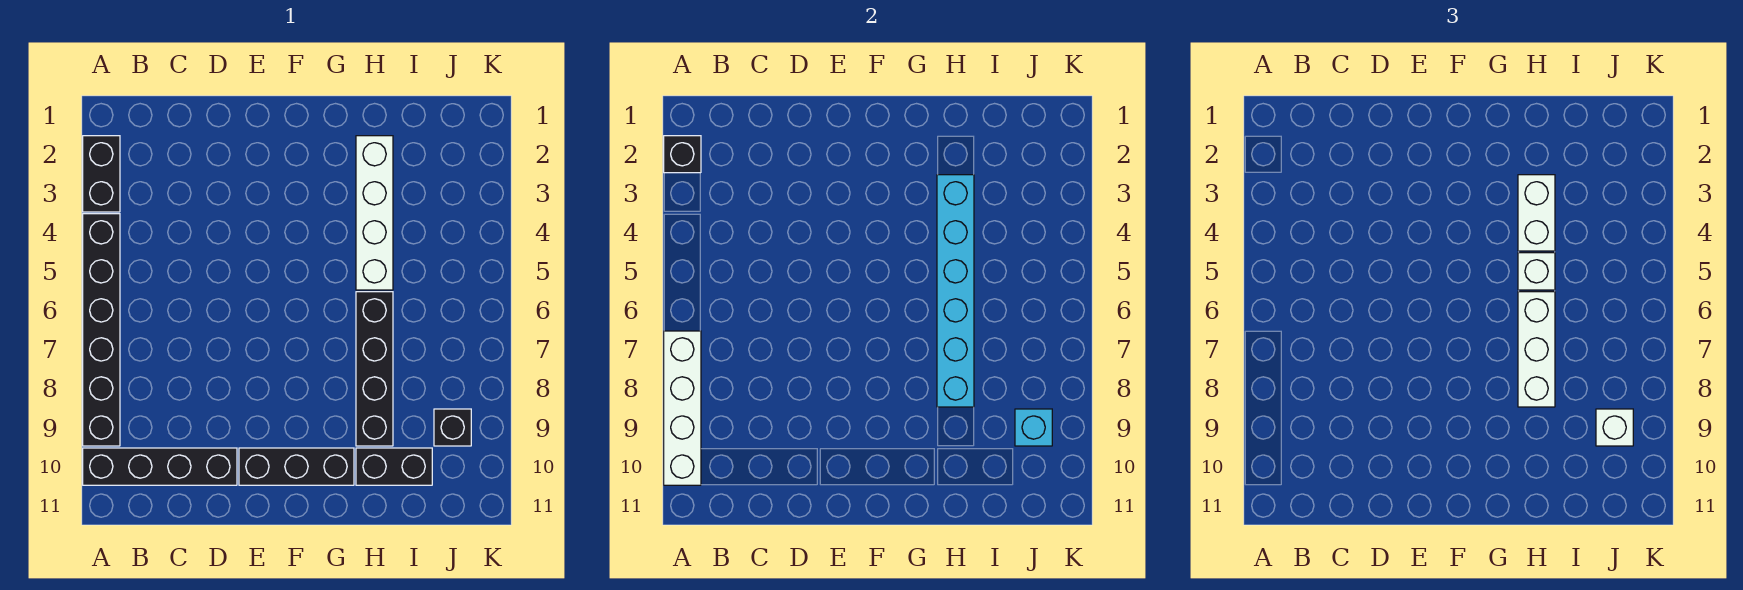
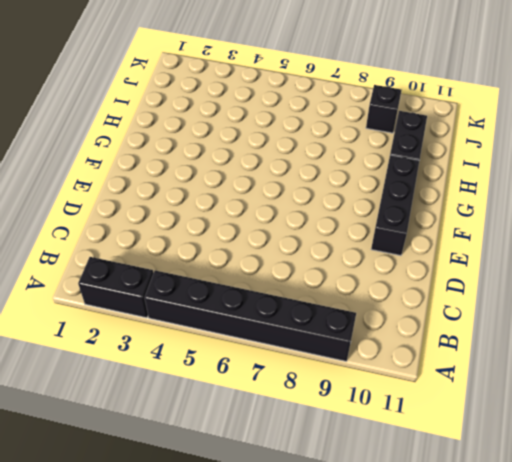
none -> black brick A10:D10 level 1
none -> white brick H2:H5 level 1
none -> black brick H6:H9 level 1

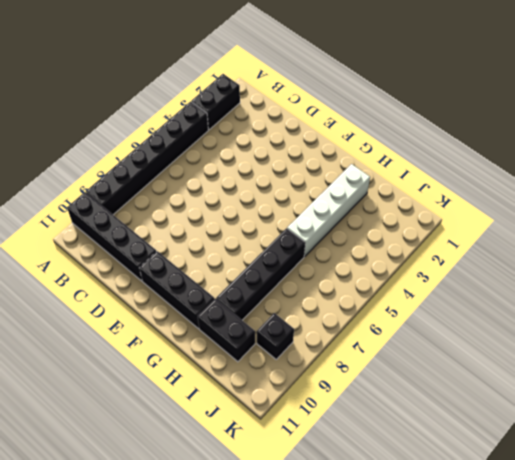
none -> black brick A2 level 2
none -> white brick A7:A10 level 2
none -> cyan brick H3:H8 level 2

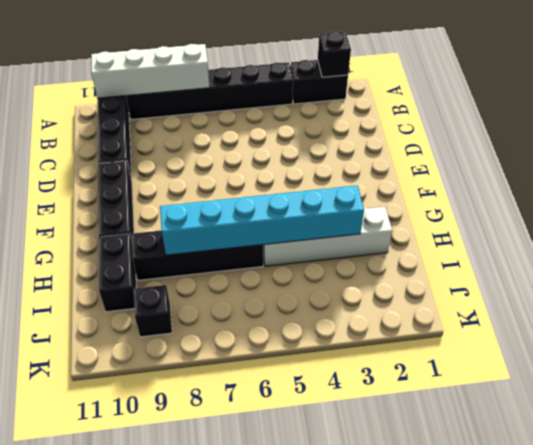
none -> cyan brick J9 level 2
none -> white brick H3:H4 level 3
none -> white brick H5 level 3

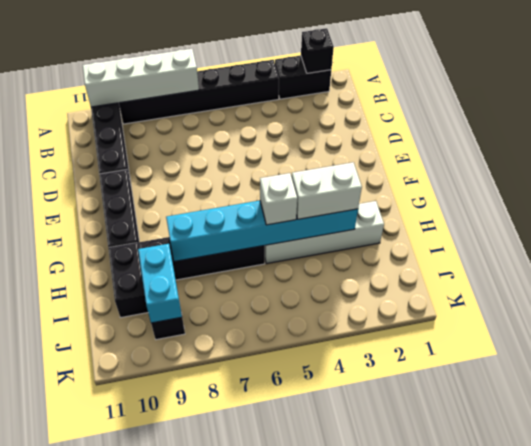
cyan brick I9:J9 level 2 -> cyan brick J9 level 2
none -> white brick H6:H8 level 3
none -> white brick J9 level 3

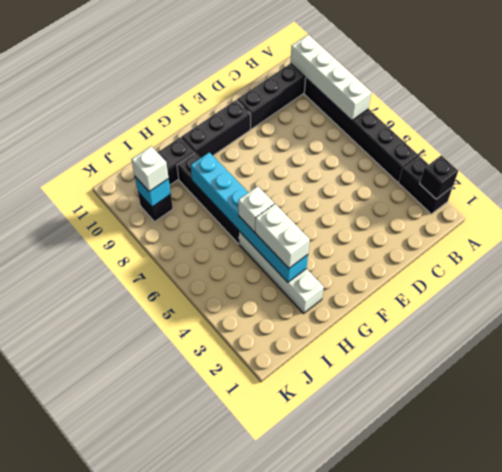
none -> white brick H6:H8 level 3

